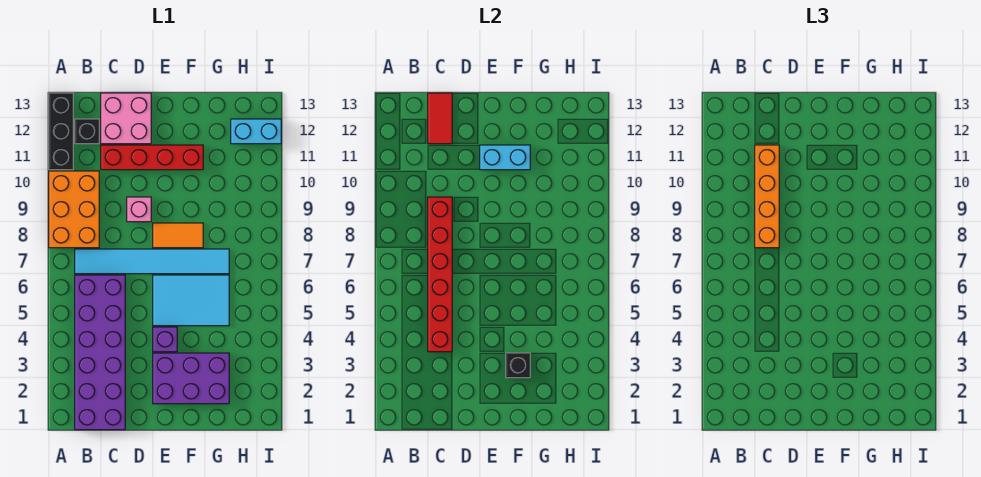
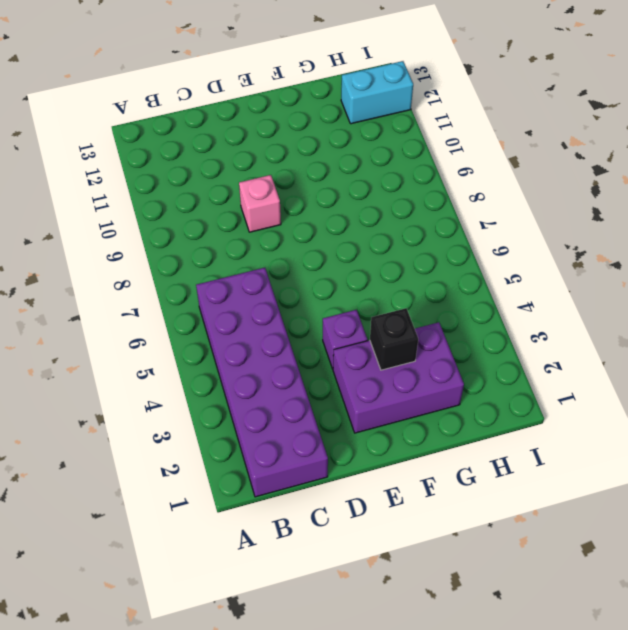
none -> orange brick A8:B10 level 1
none -> black brick A11:A13 level 1
none -> cyan tile B7:G7 level 1

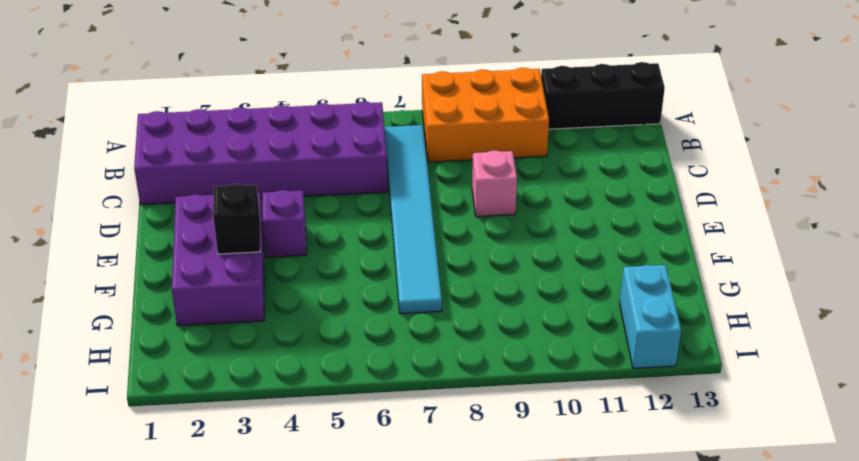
none -> black brick B12 level 1
none -> red brick C11:F11 level 1
none -> pink brick C12:D13 level 1

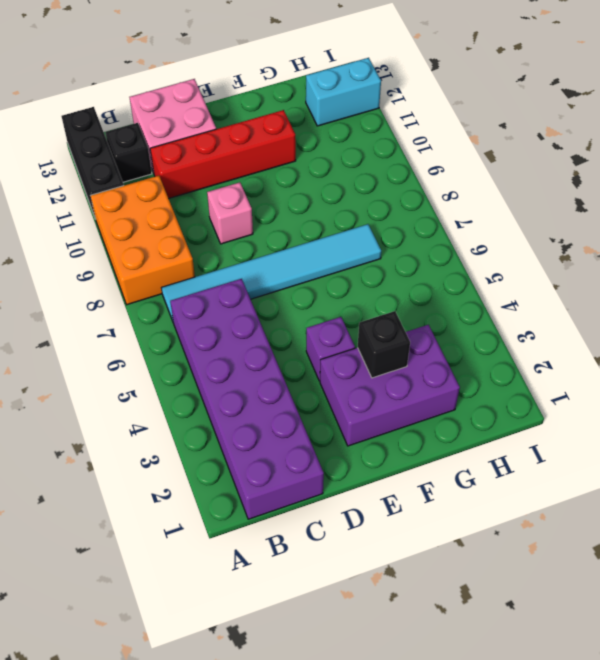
none -> cyan tile E5:G6 level 1
none -> orange tile E8:F8 level 1
none -> red brick C4:C9 level 2

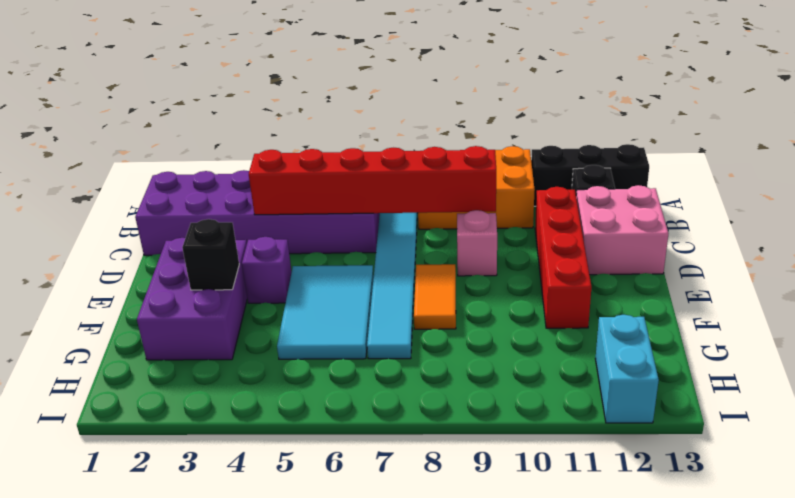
none -> red tile C12:C13 level 2
none -> cyan brick E11:F11 level 2
none -> orange brick C8:C11 level 3

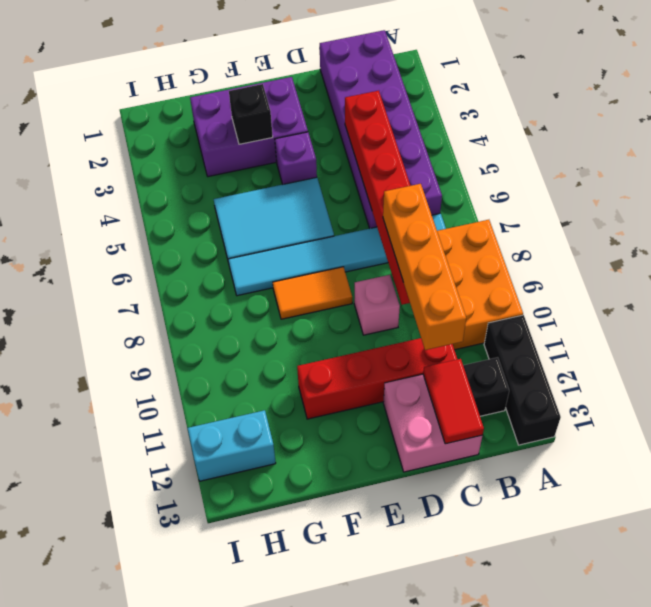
none -> cyan brick E11:F11 level 2

